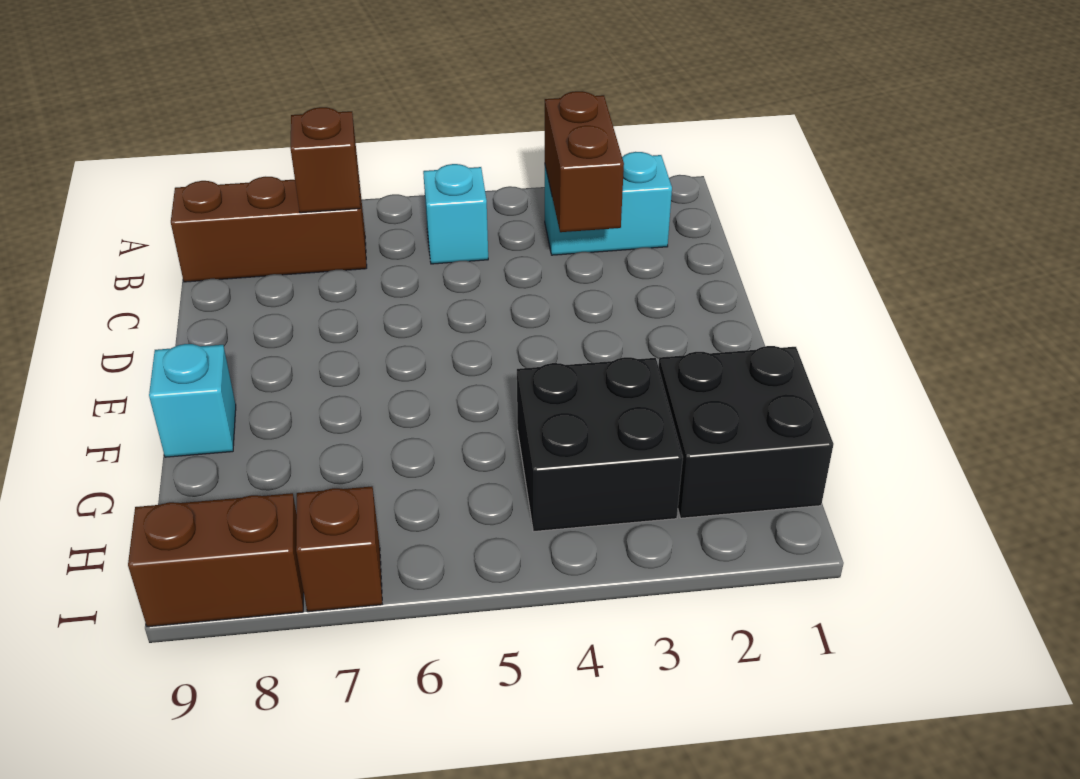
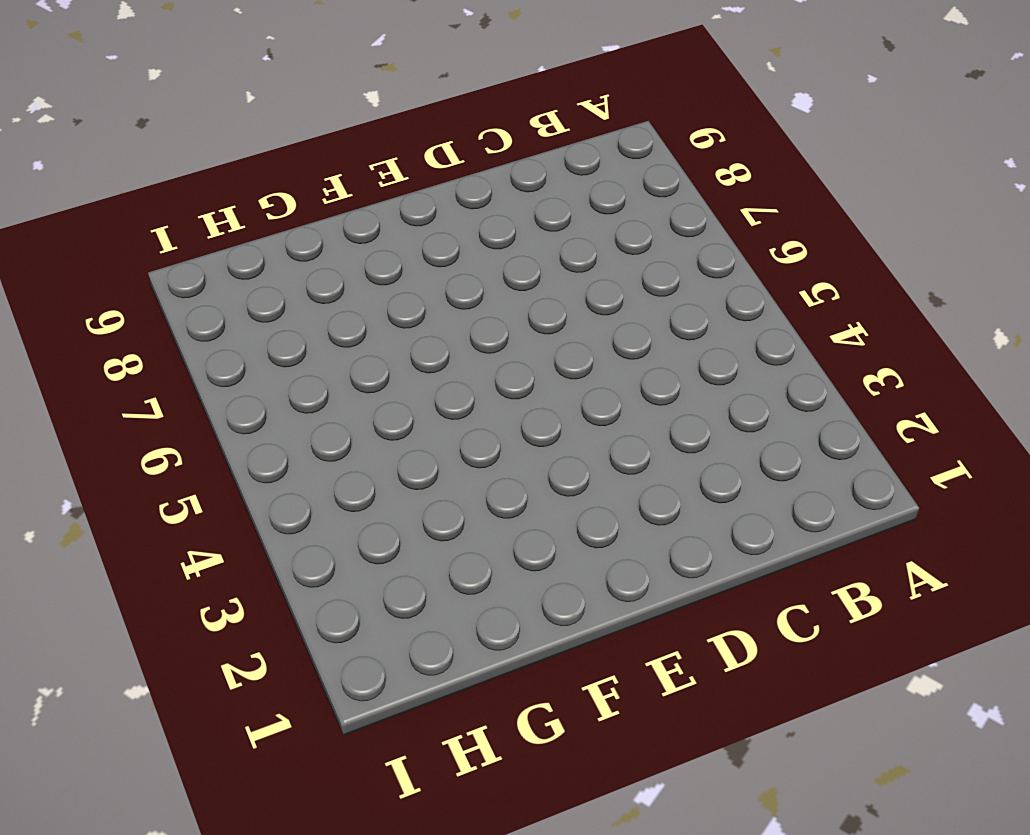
none -> cyan brick B2:B3 level 1
none -> cyan brick B5 level 1

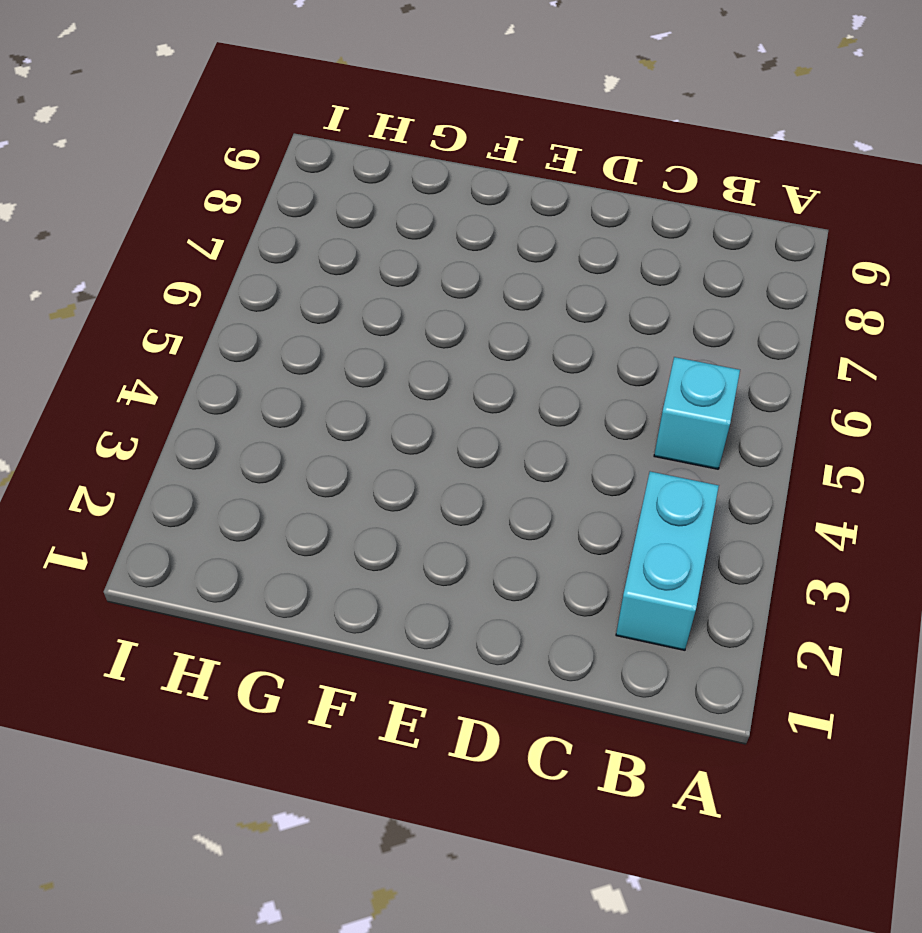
none -> brown brick B7:B9 level 1
none -> cyan brick F9 level 1

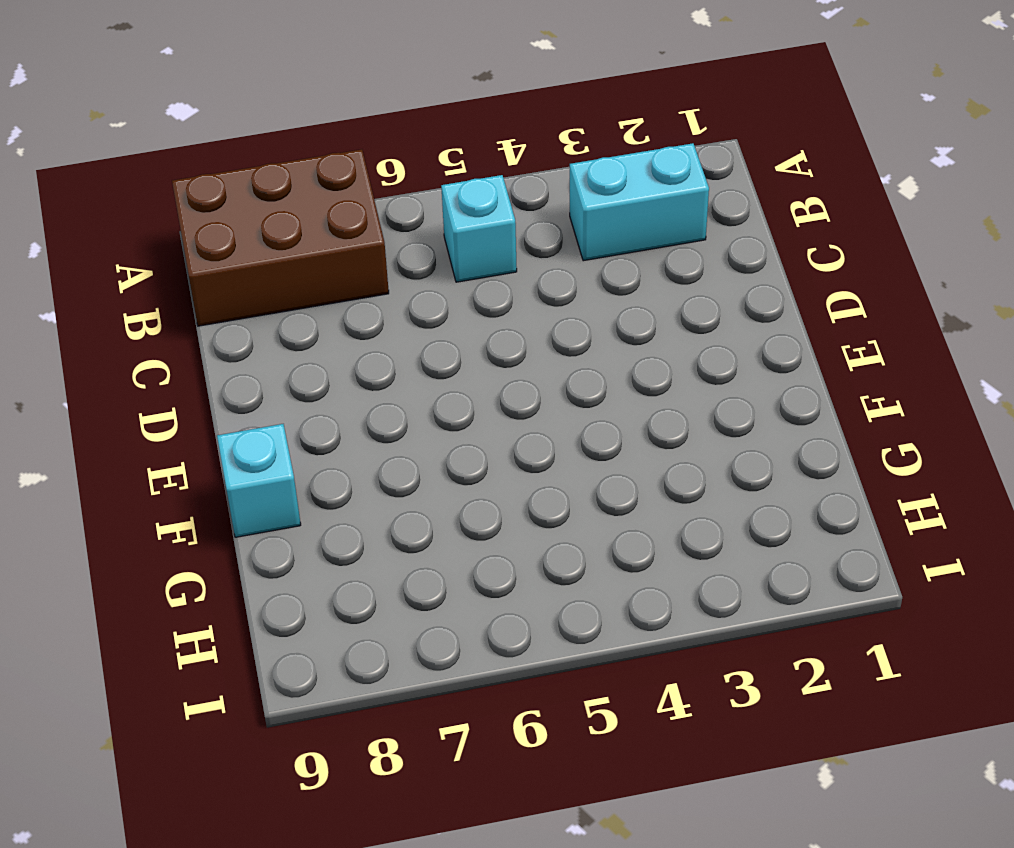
brown brick A7:B9 level 1 -> brown brick B7:B9 level 1
none -> black brick G1:H2 level 1
none -> black brick G3:H4 level 1

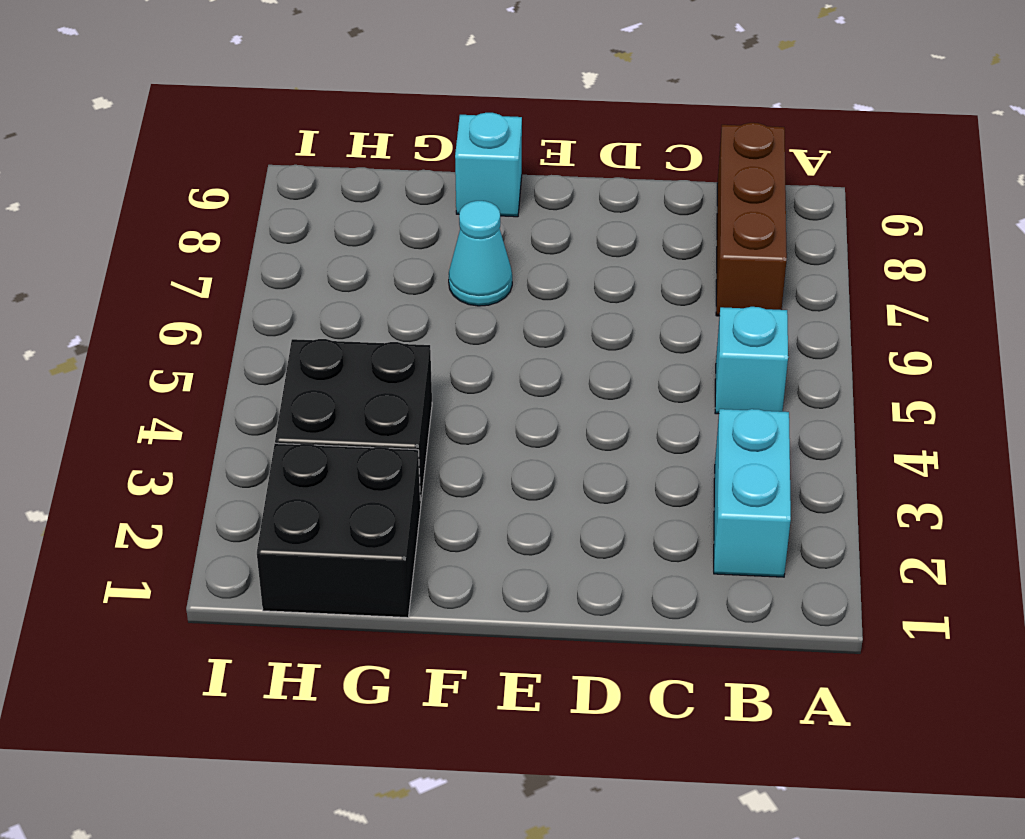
cyan cone F7 level 1 -> none
none -> brown brick I7 level 1
none -> brown brick I8:I9 level 1

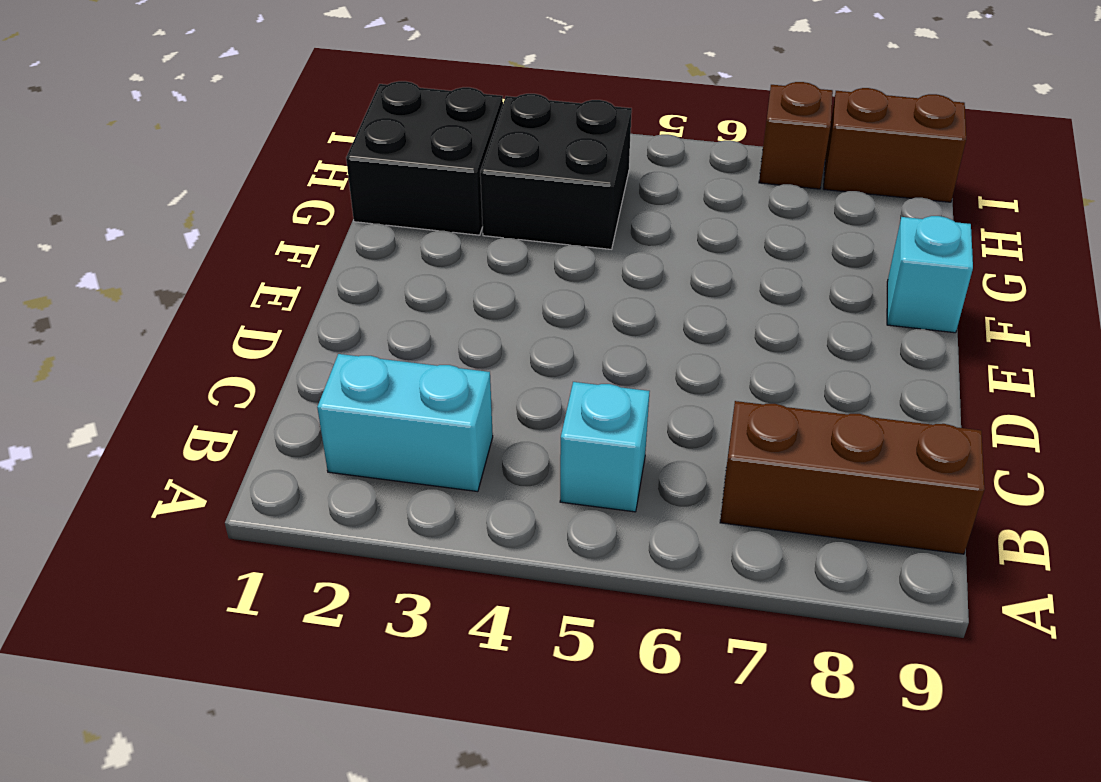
none -> brown brick B3:C3 level 2
none -> brown brick B7 level 2

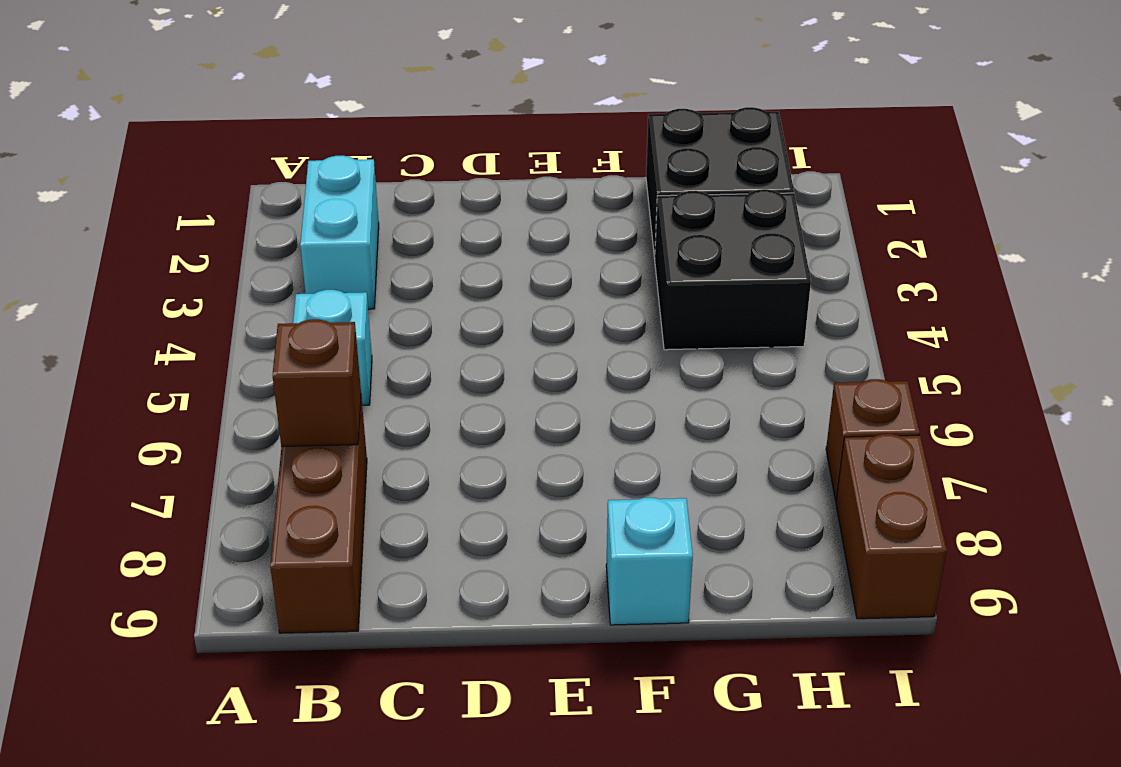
none -> brown brick B3:C3 level 2

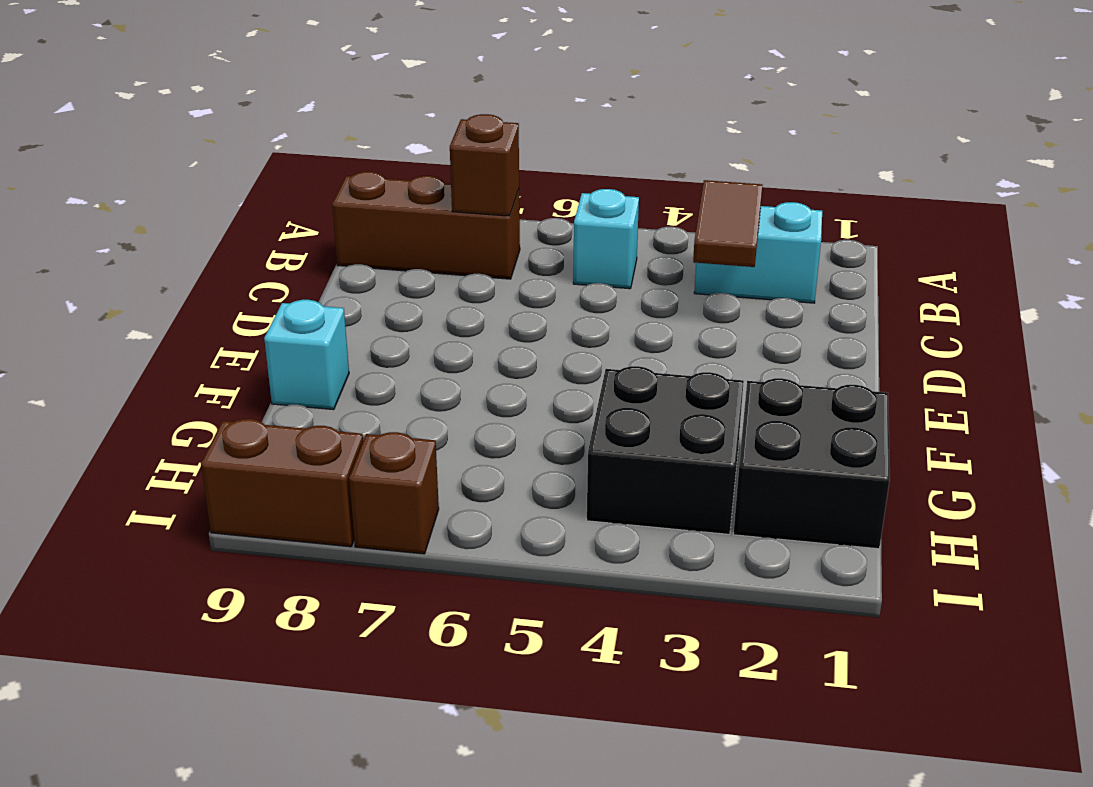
brown tile B3:C3 level 2 -> brown brick B3:C3 level 2

